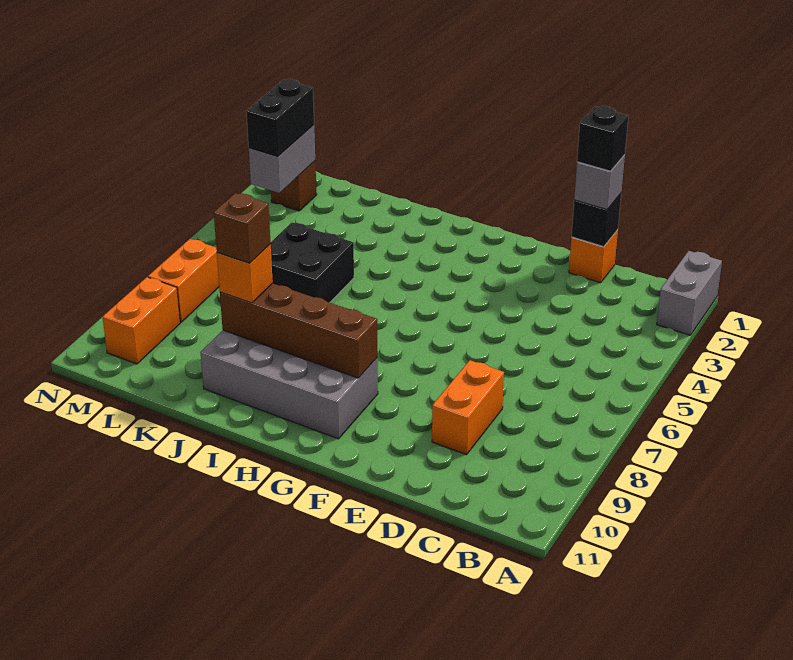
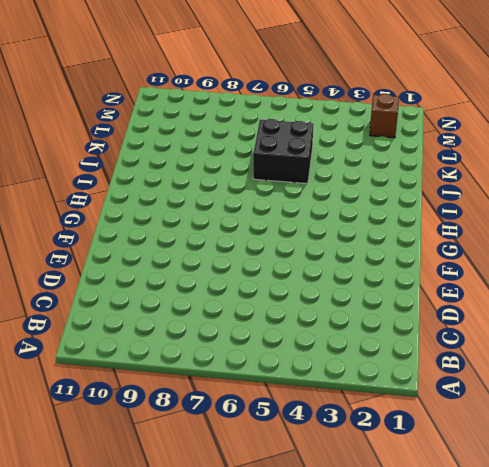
none -> grey brick A1:A2 level 1
none -> orange brick D1 level 1
none -> orange brick D8:D9 level 1

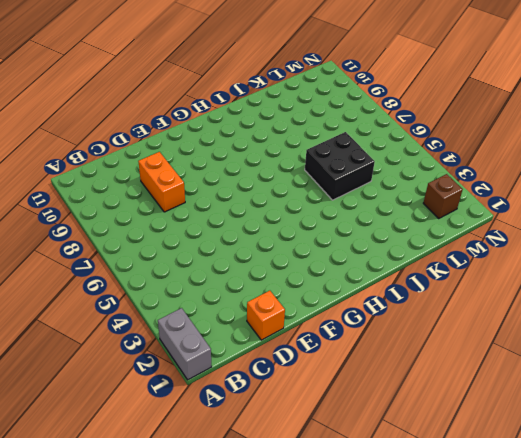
none -> grey brick G9:J10 level 1
none -> orange brick M7:M8 level 1
none -> orange brick M9:M10 level 1

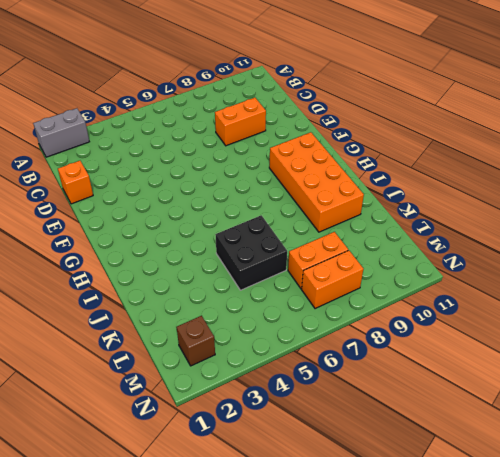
orange brick G9:J10 level 1 -> grey brick G9:J10 level 1
orange brick L7:L8 level 1 -> orange brick M9:M10 level 1
none -> black brick D1 level 2
none -> brown brick G9:J9 level 2
none -> grey brick M2:M3 level 2

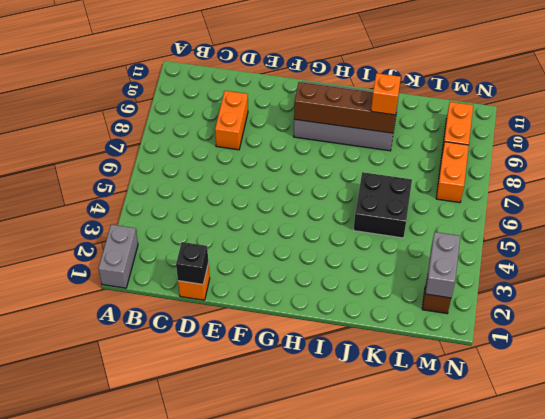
none -> grey brick D1 level 3
none -> black brick M2:M3 level 3
none -> black brick D1 level 4

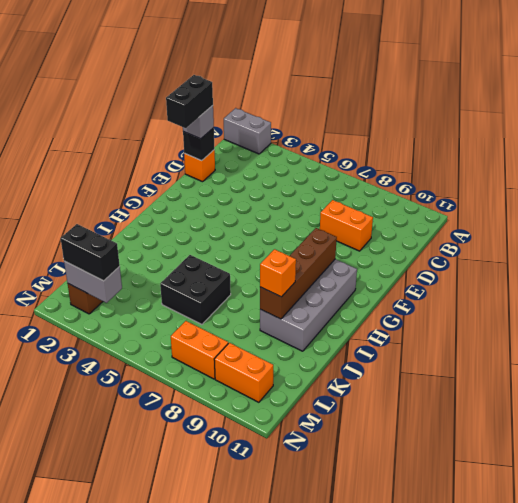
black brick D1:E1 level 4 -> black brick D1 level 4
none -> brown brick J9 level 4

